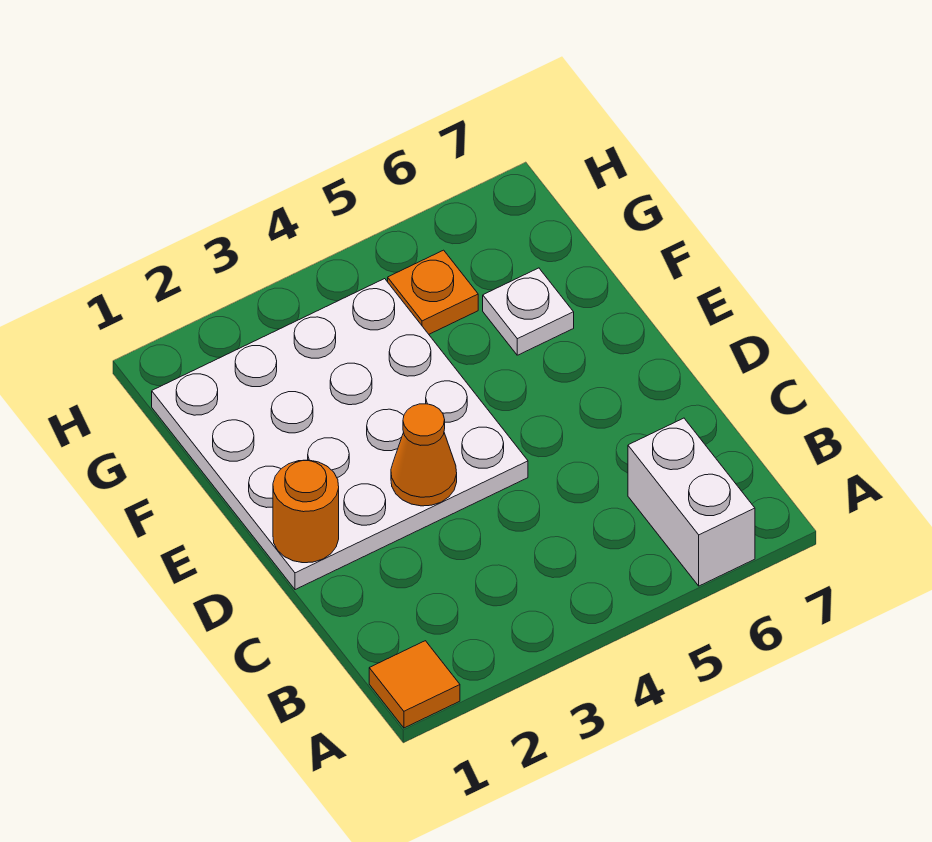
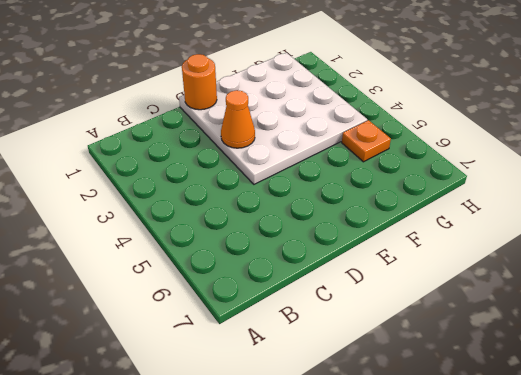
none -> orange tile A1 level 1
none -> white brick A6:B6 level 1

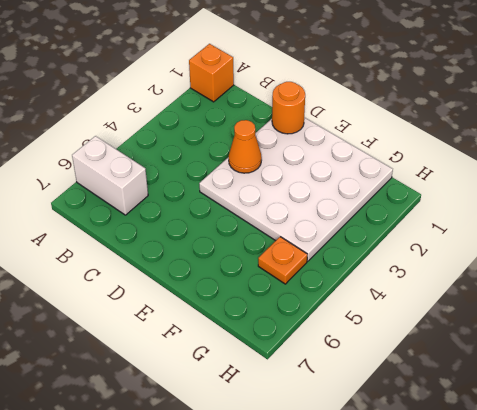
orange brick A1 level 1 -> orange tile A1 level 1
none -> white plate F6 level 1

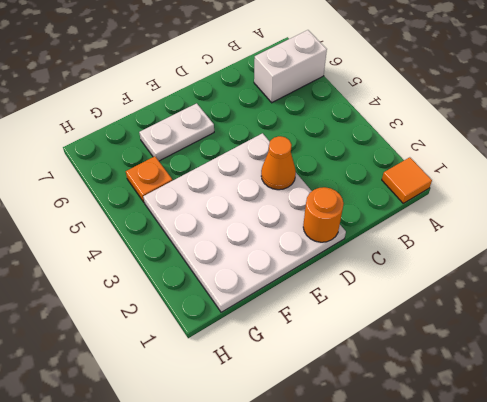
white plate E6:F6 level 1 -> white plate F6 level 1

